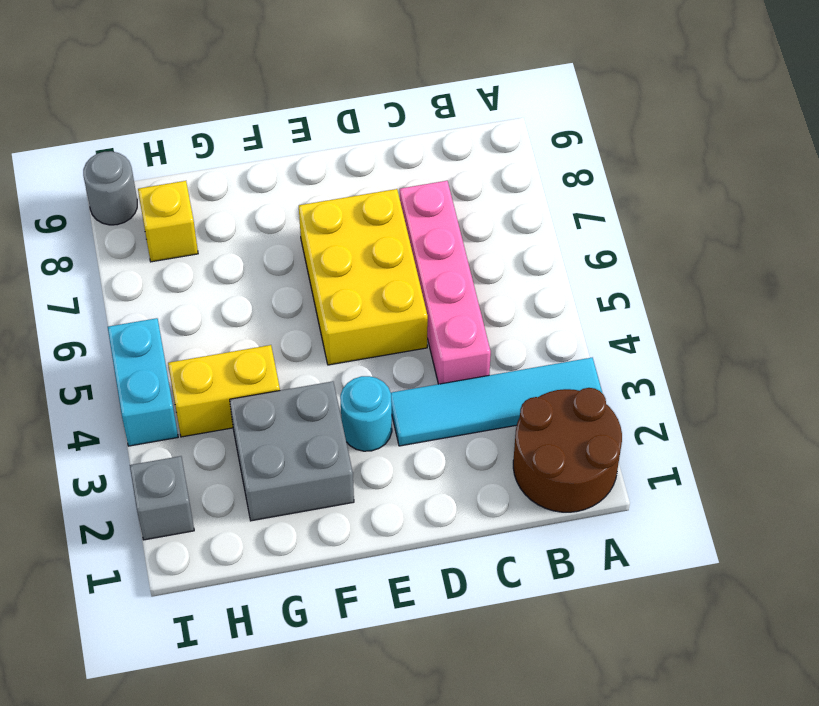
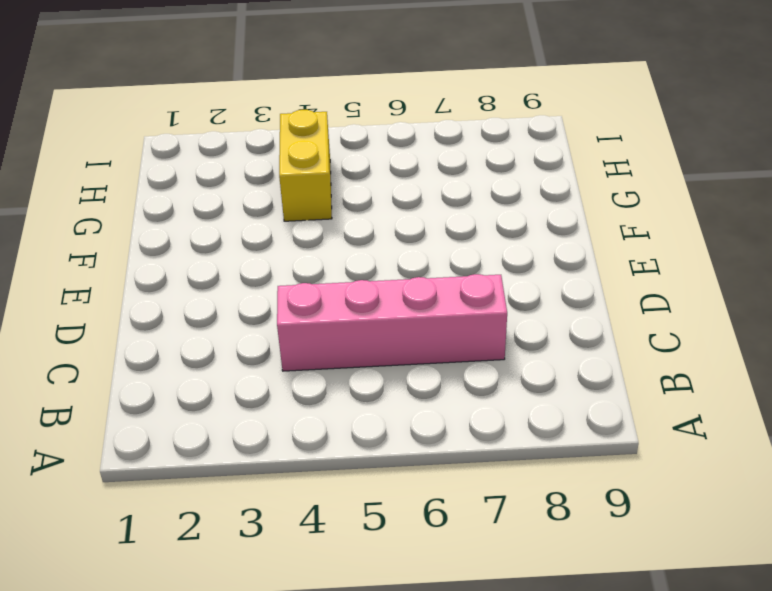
none -> brown round brick A1:B2 level 1
none -> cyan tile A3:D3 level 1

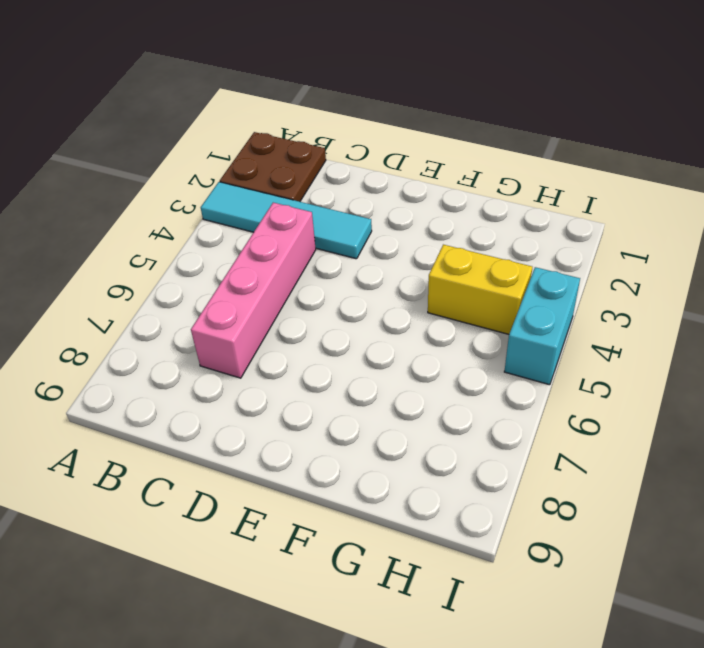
brown plate A1:B2 level 1 -> brown round brick A1:B2 level 1
none -> yellow brick D5:E7 level 1
none -> cyan round brick E3 level 1

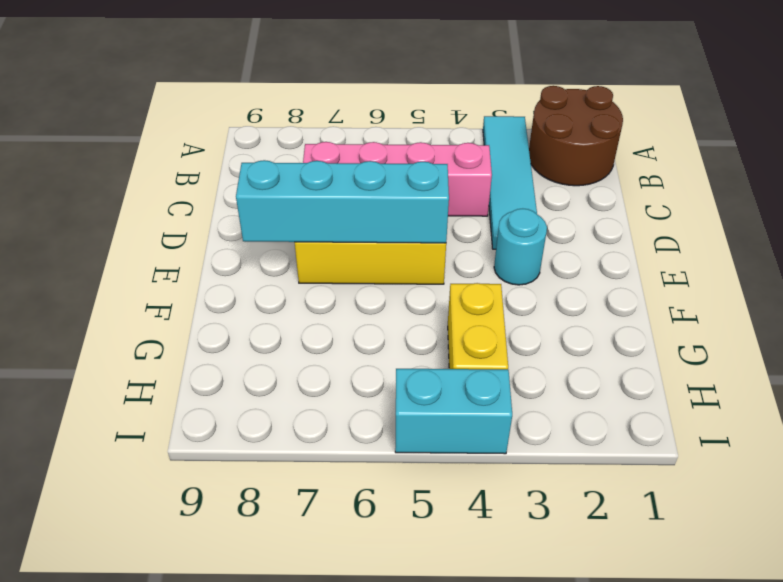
cyan brick E5:E8 level 2 -> none
none -> grey brick F2:G3 level 1
none -> yellow brick H8 level 1

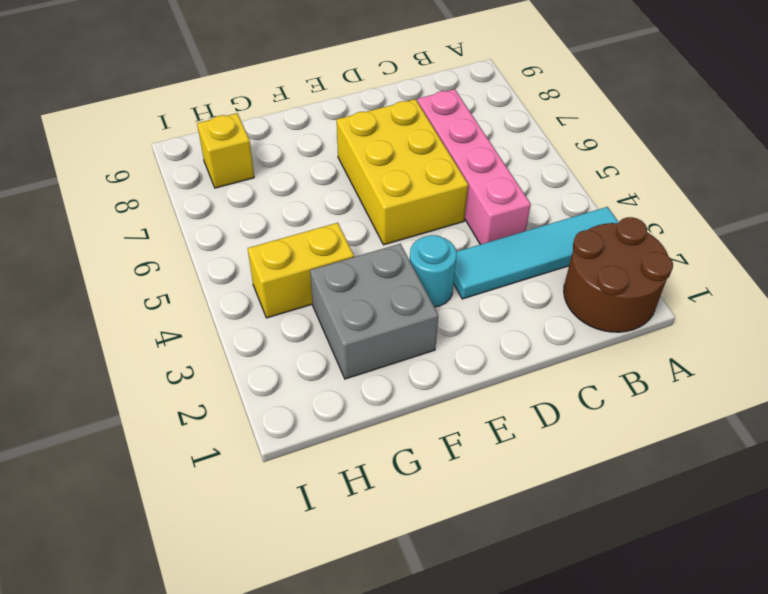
none -> grey brick I2 level 1
none -> cyan brick I4:I5 level 1

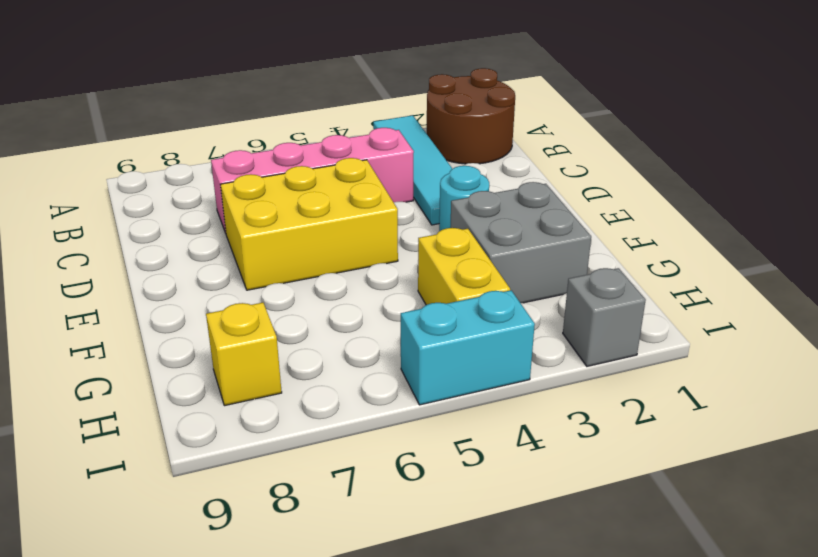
none -> grey round brick I9 level 1

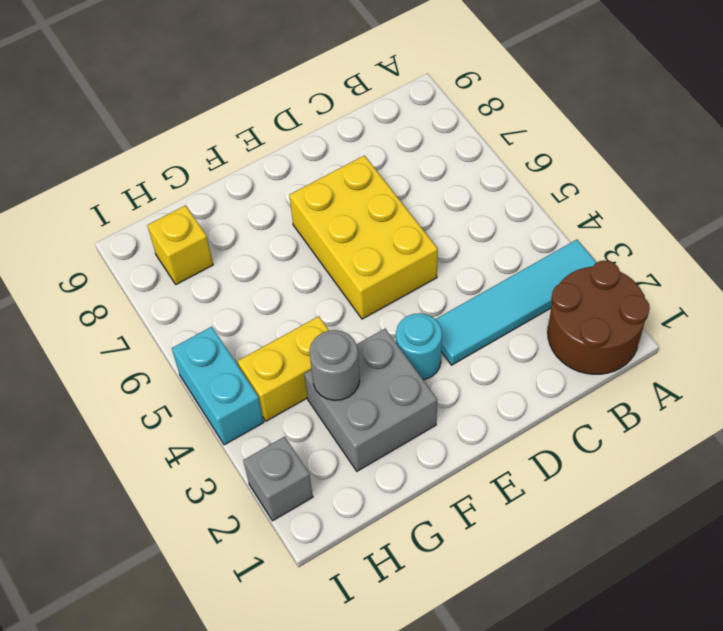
grey round brick G3 level 2 -> grey round brick I9 level 1
none -> pink brick C4:C7 level 1

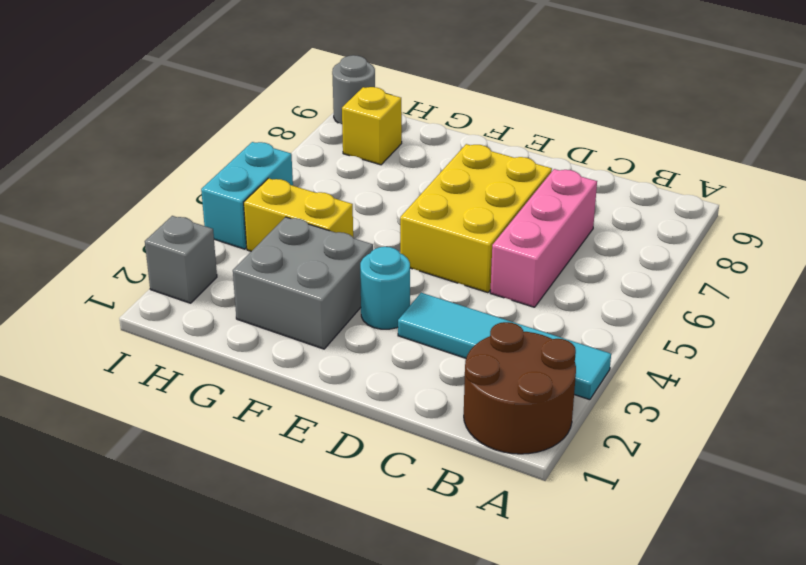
pink brick C5:C7 level 1 -> pink brick C4:C7 level 1

